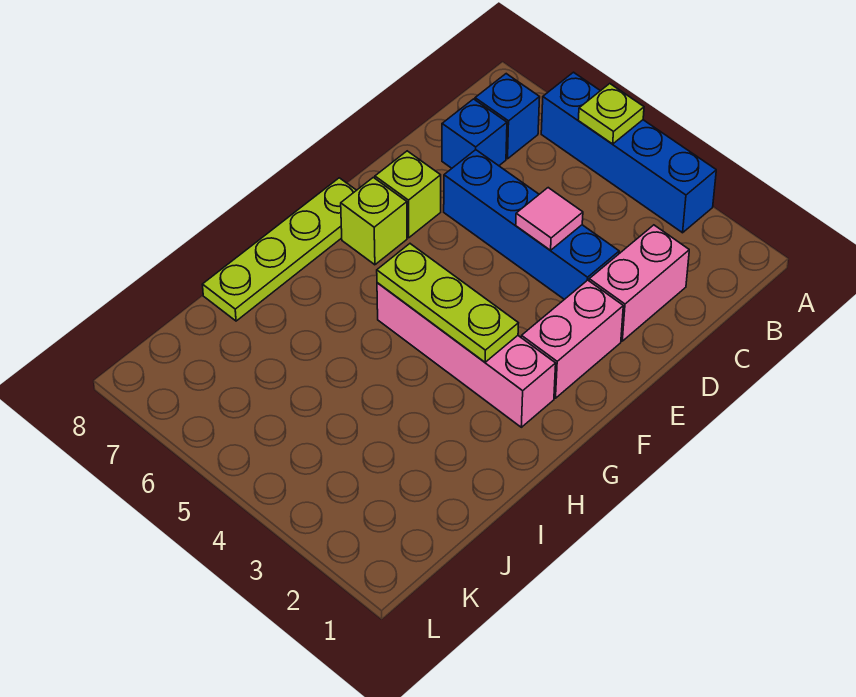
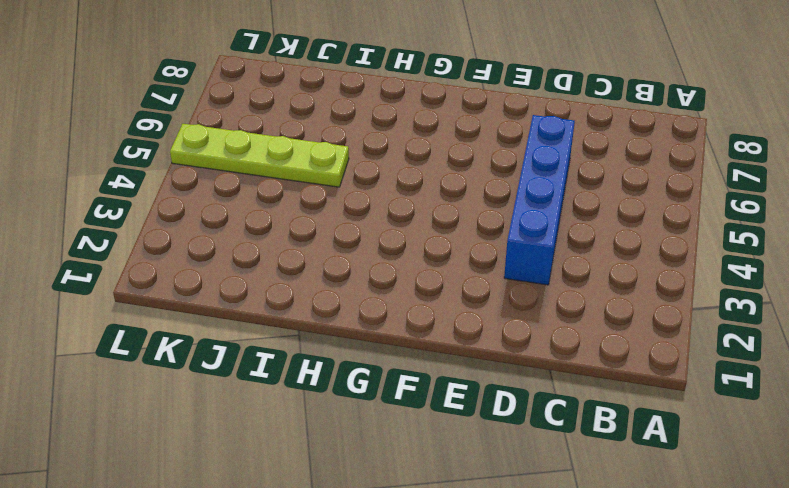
lime plate I5:L5 level 1 -> lime plate F8:I8 level 1
none -> blue brick A3:A6 level 1
none -> blue brick B7 level 1
none -> pink brick C2:D2 level 1

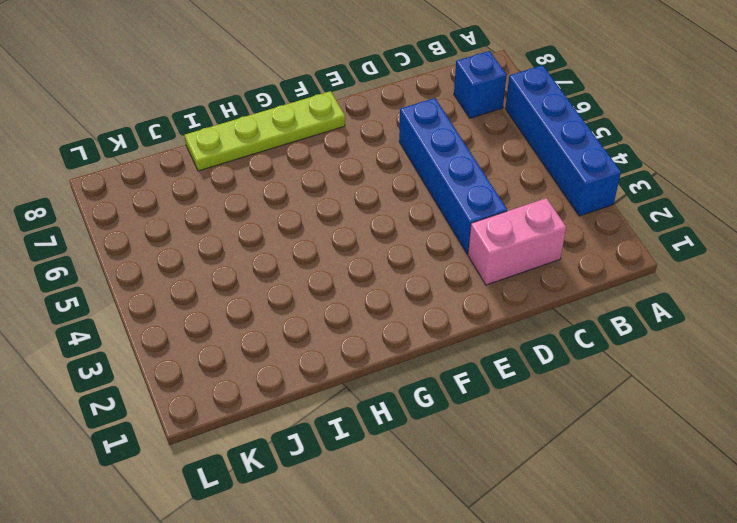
none -> blue brick C7 level 1
none -> pink brick E2:F2 level 1
none -> lime brick E7 level 1

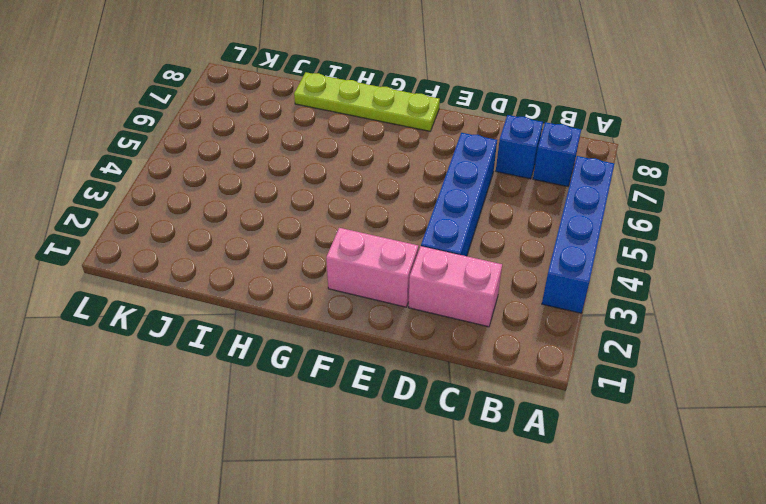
none -> lime brick E7 level 1
none -> lime brick F7 level 1
none -> pink brick G2:G5 level 1

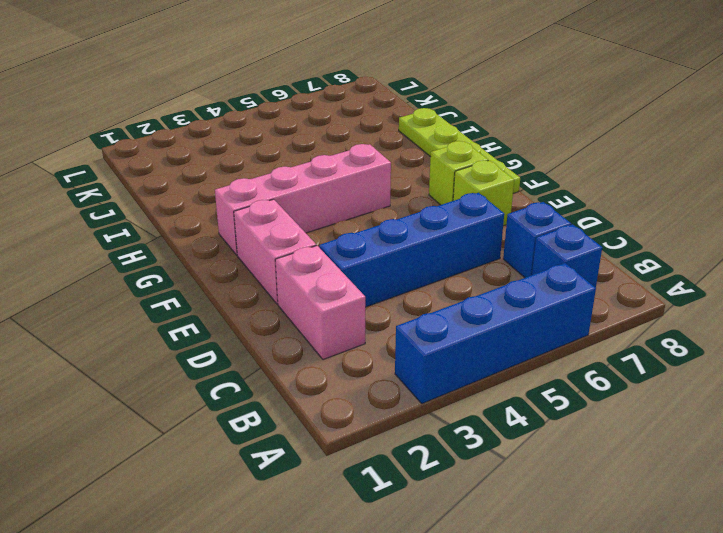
none -> lime plate A5 level 2
none -> pink tile D4 level 2
none -> lime plate G3:G5 level 2

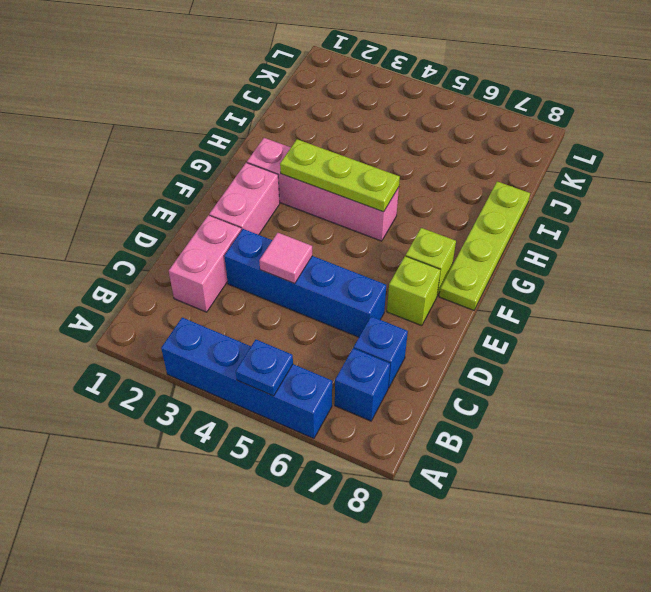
blue plate A5 level 2 -> lime plate A5 level 2

